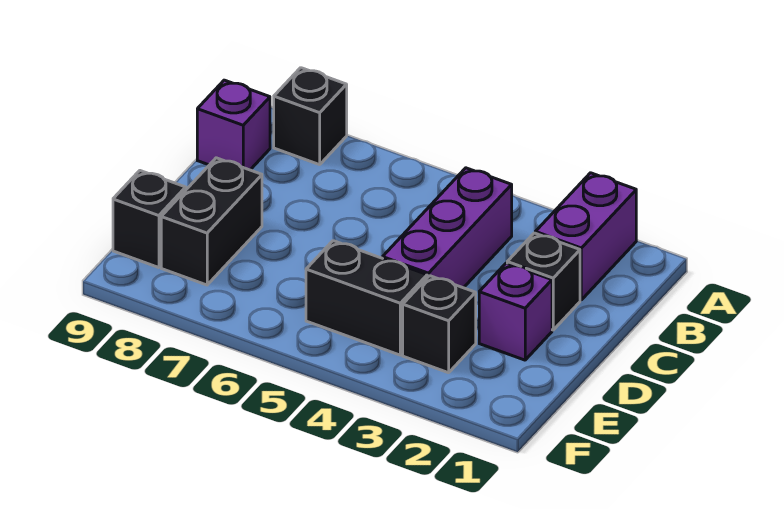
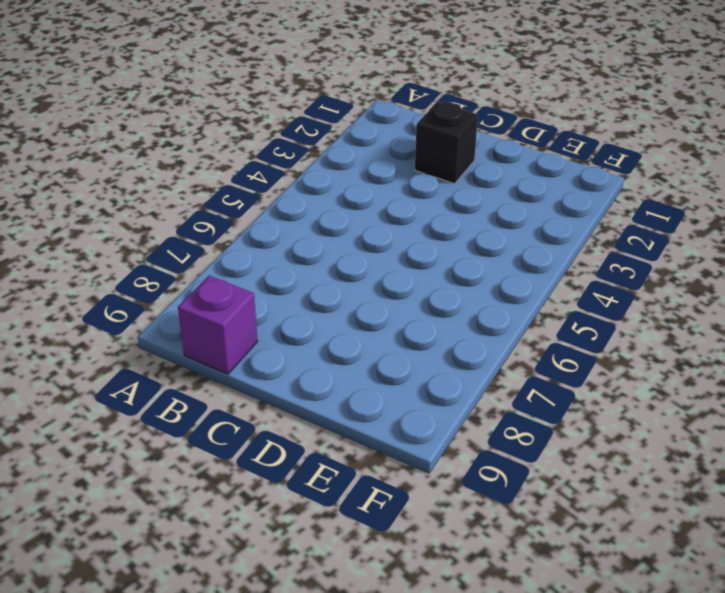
none -> purple brick A2:B2 level 1
none -> black brick A8 level 1

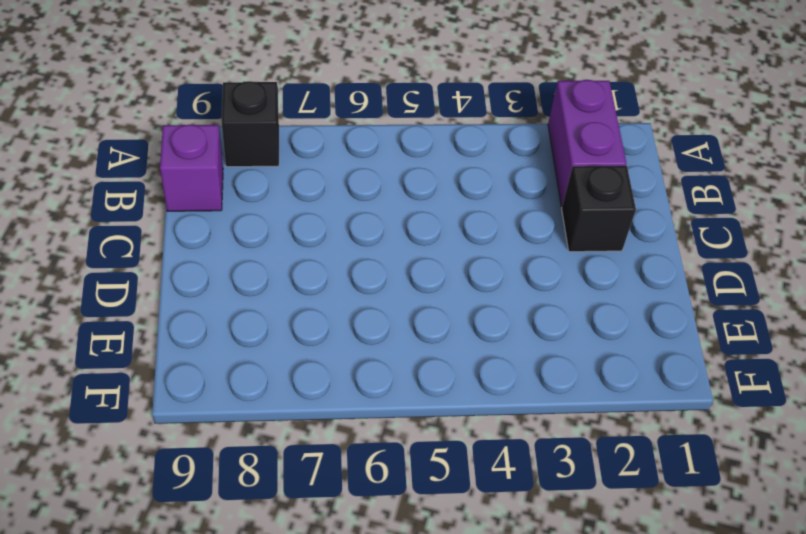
none -> purple brick B4:D4 level 1
none -> purple brick D2 level 1

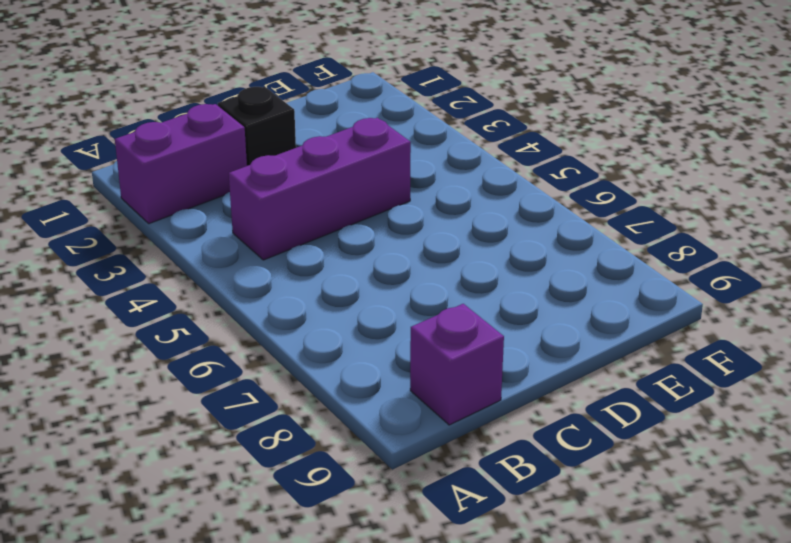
none -> black brick A8 level 1
none -> purple brick D2 level 1

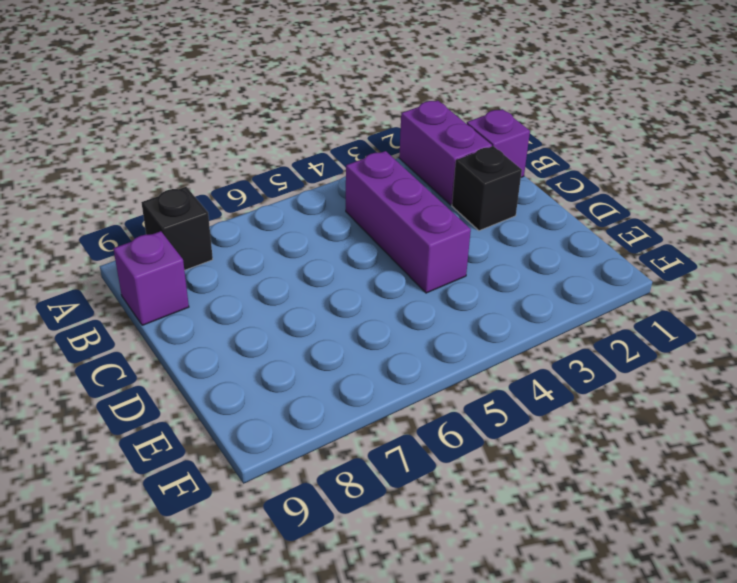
purple brick B1 level 1 -> purple brick D2 level 1
none -> black brick D8:E8 level 1
none -> black brick E3 level 1

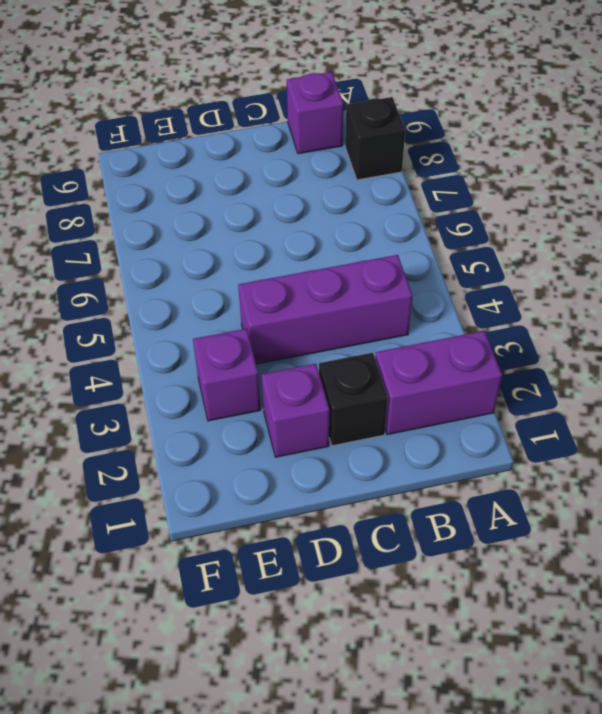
purple brick E3 level 1 -> black brick E3 level 1
none -> black brick D8:E8 level 1
none -> black brick E4:E5 level 1

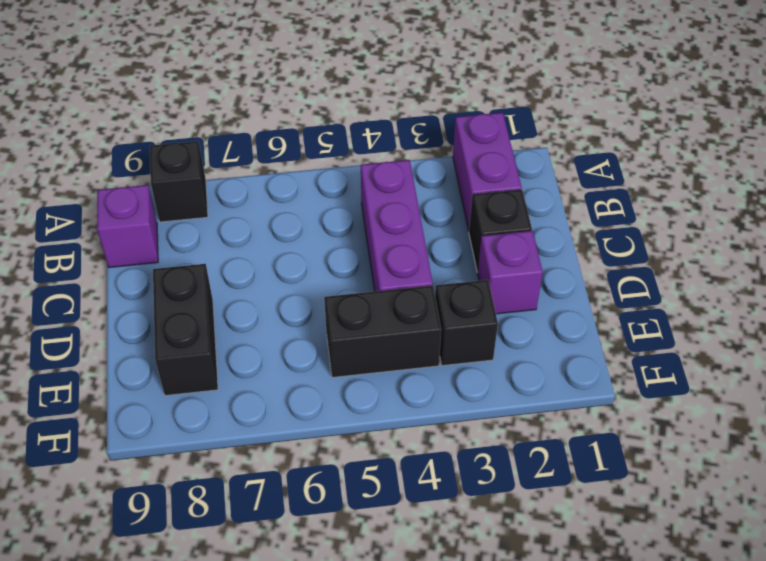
none -> black brick E9 level 1

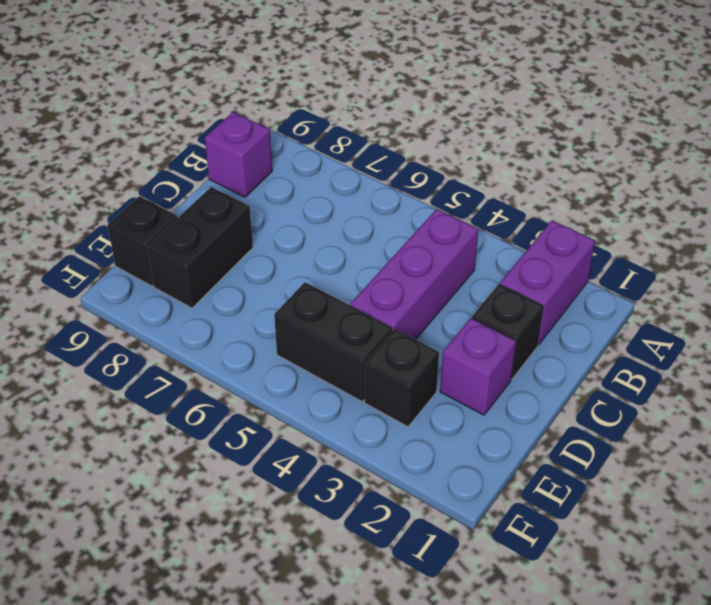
none -> black brick A8 level 1

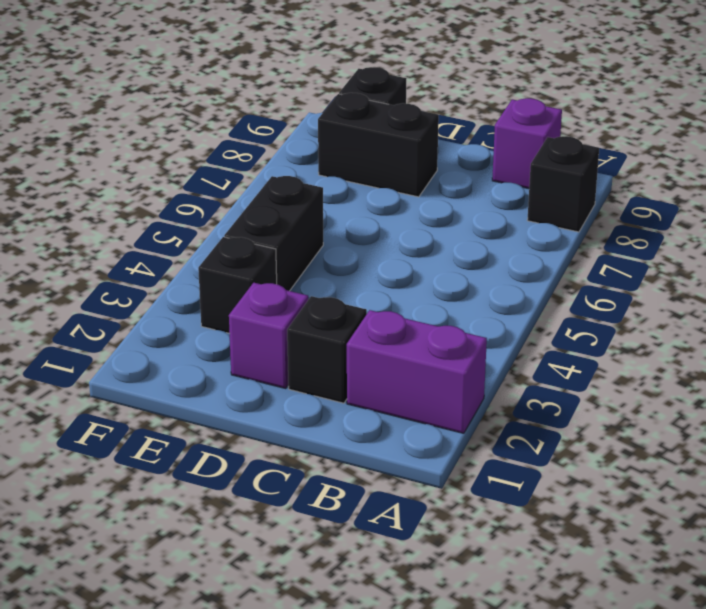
none -> purple brick B4:D4 level 1

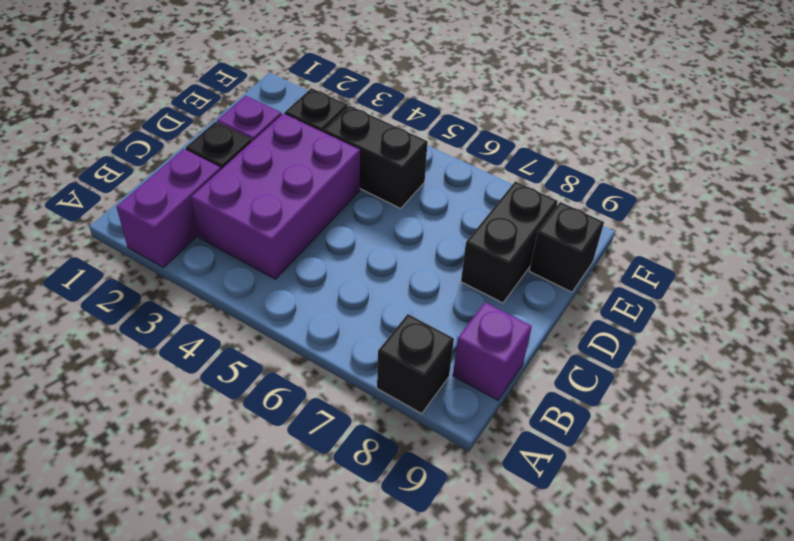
purple brick B3:D4 level 1 -> purple brick B4:D4 level 1

